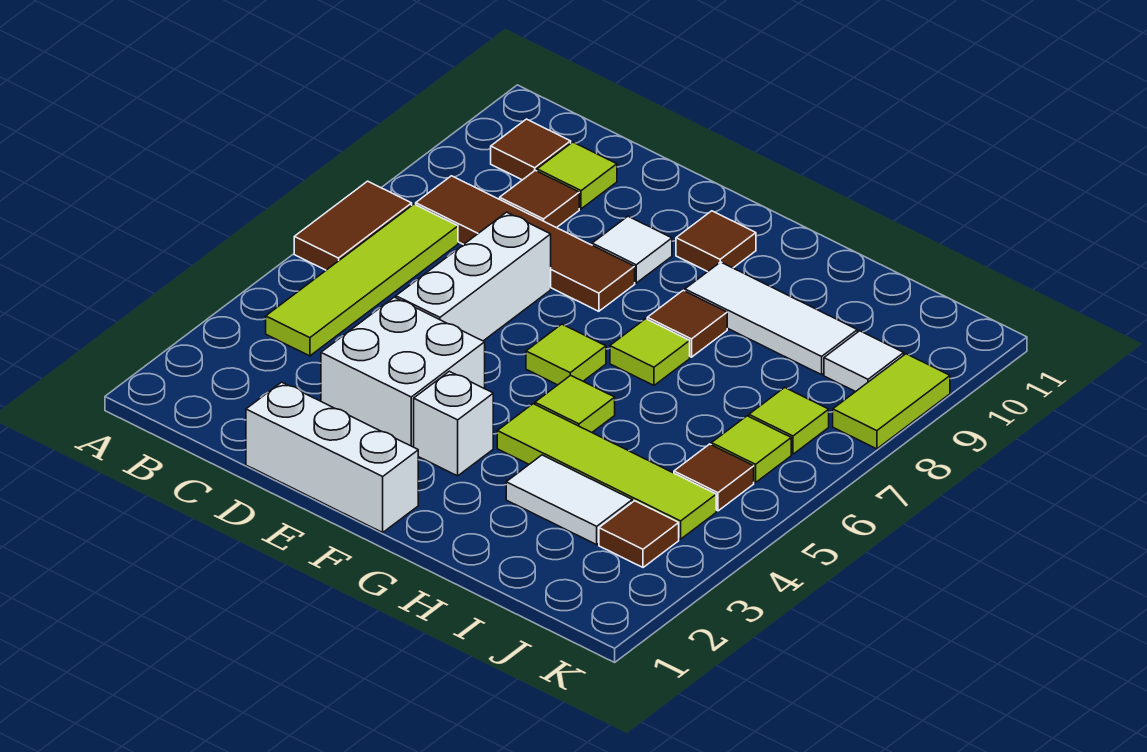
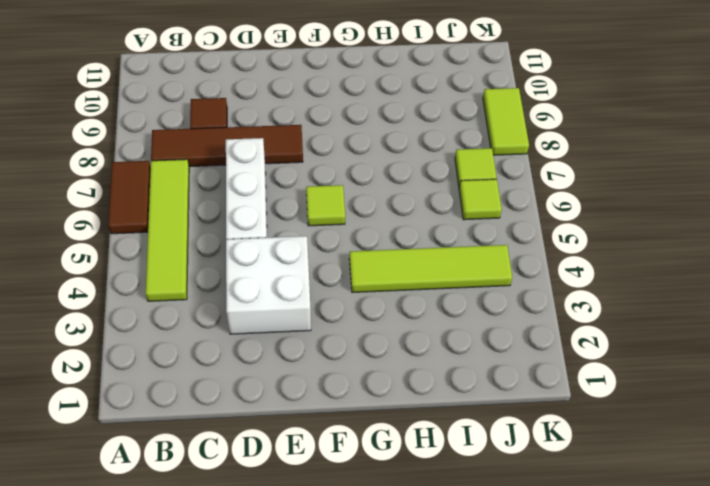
none -> brown tile B10 level 1
none -> lime tile C10 level 1
none -> white brick D1:F1 level 1

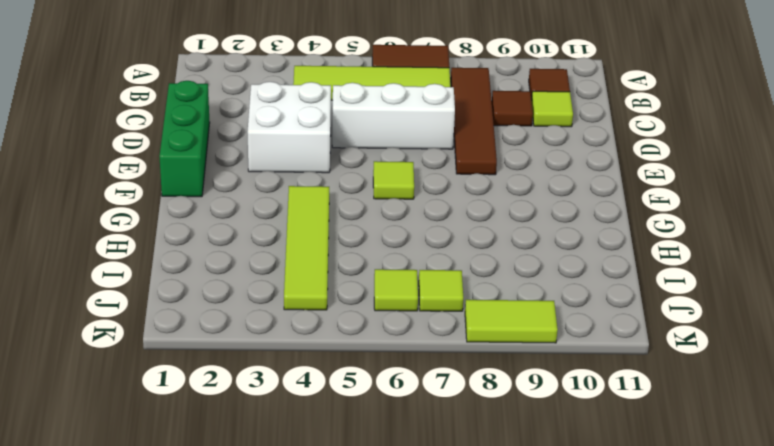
green brick D1:F1 level 1 -> white brick D1:F1 level 1
none -> white tile E9 level 1
none -> white brick F3 level 1
none -> brown tile F10 level 1

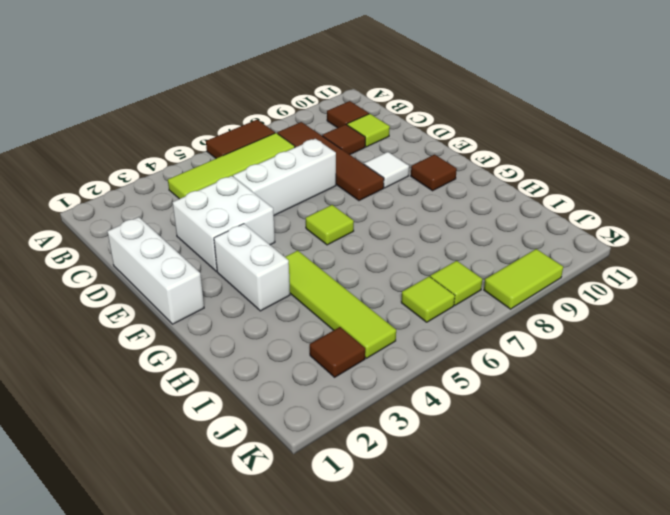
white brick F3:G3 level 1 -> white brick F3 level 1
none -> lime tile G5 level 1
none -> lime tile G7 level 1
none -> brown tile G8 level 1

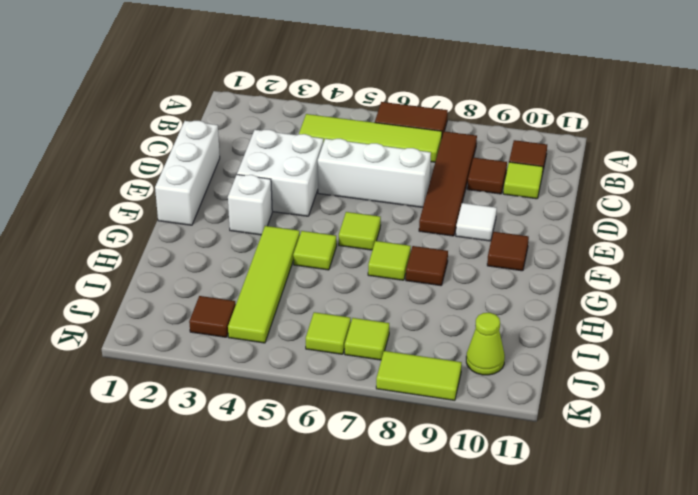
lime cone J10 level 1 -> none
none -> white tile G9:I9 level 1
none -> white tile H3:I3 level 1
none -> brown tile J5 level 1

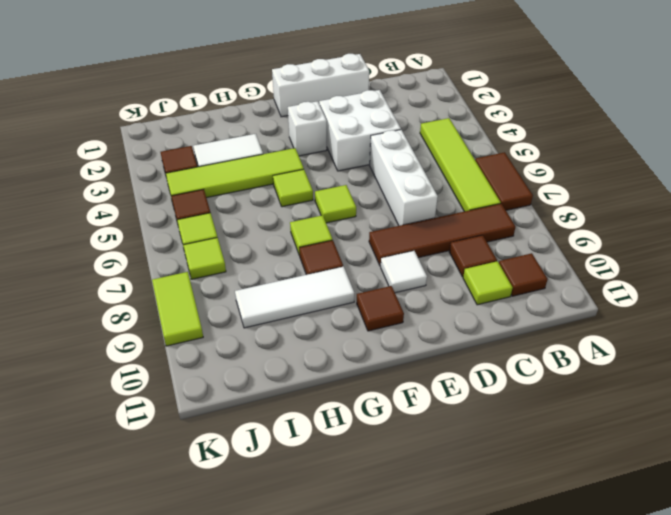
none -> white tile J9 level 1

